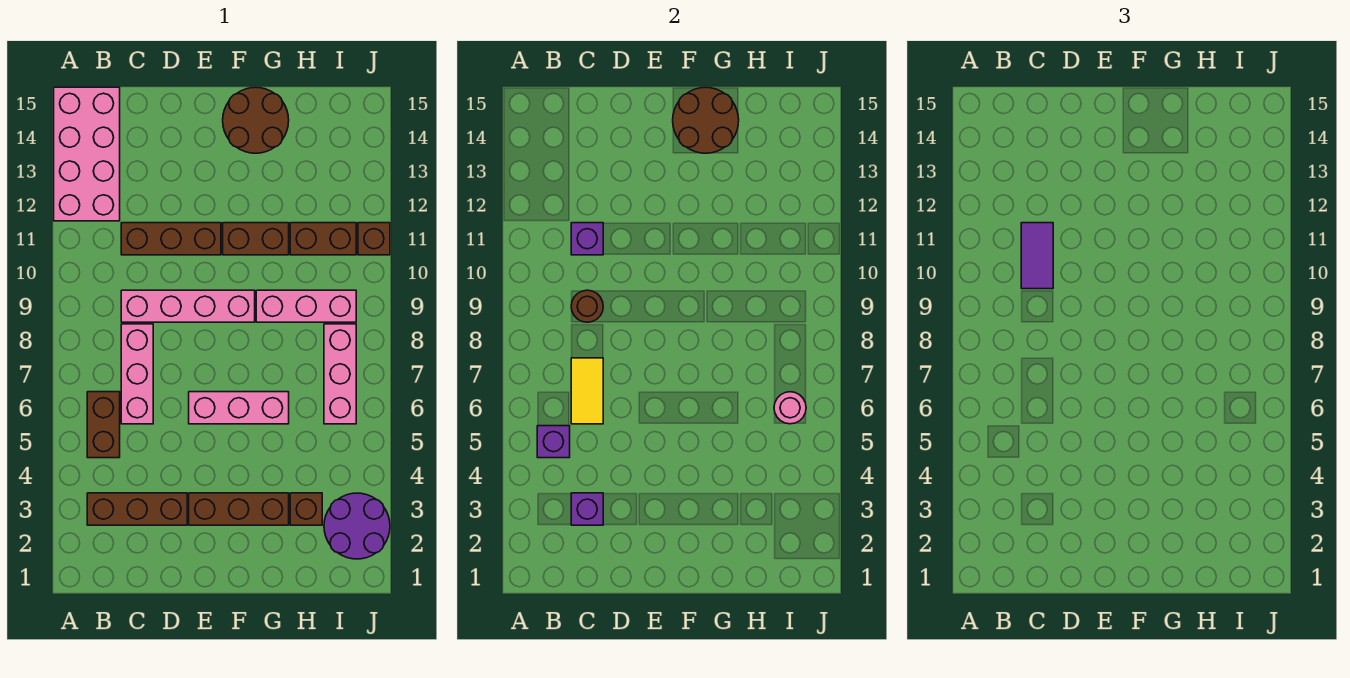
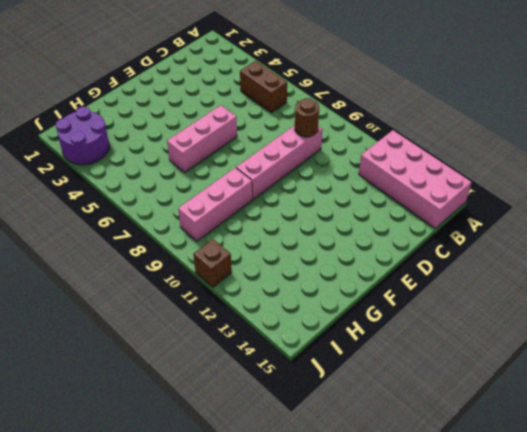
none -> brown brick B3:D3 level 1
none -> pink brick C6:C8 level 1
none -> brown brick C11:E11 level 1

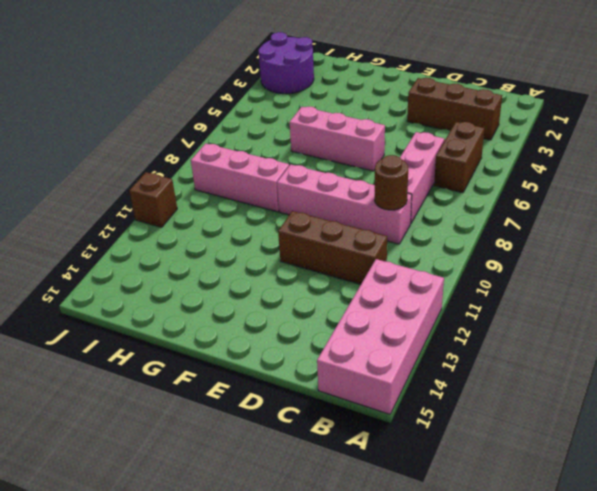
none -> brown brick E3:G3 level 1
none -> brown brick F11:G11 level 1
none -> brown round brick F14:G15 level 1

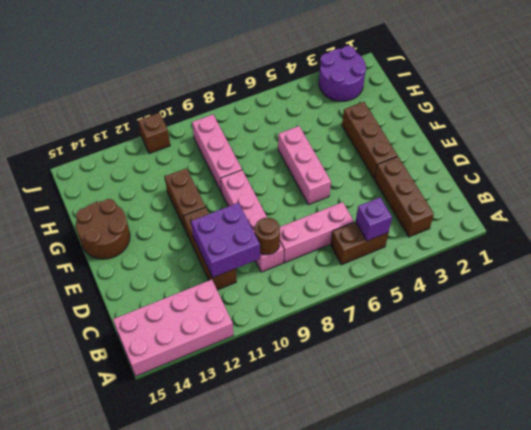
purple brick C10:D11 level 2 -> purple brick C11 level 2
none -> brown brick H3 level 1
none -> brown brick H11:I11 level 1
none -> pink brick I6:I8 level 1

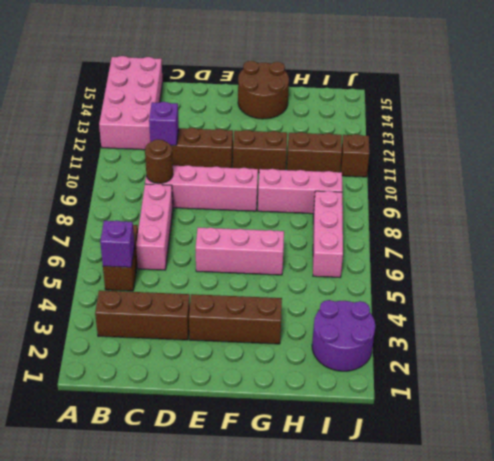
none -> brown brick H3 level 1
none -> purple brick C3 level 2
none -> yellow tile C6:C7 level 2

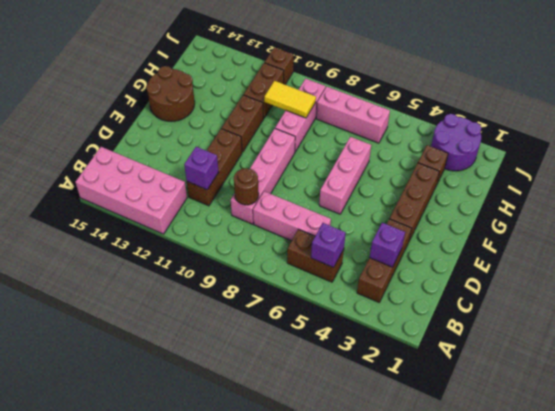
yellow tile H9:H10 level 2 -> yellow tile C6:C7 level 2
none -> brown round brick F14:G15 level 2
none -> pink round brick I6 level 2
none -> purple tile C10:C11 level 3

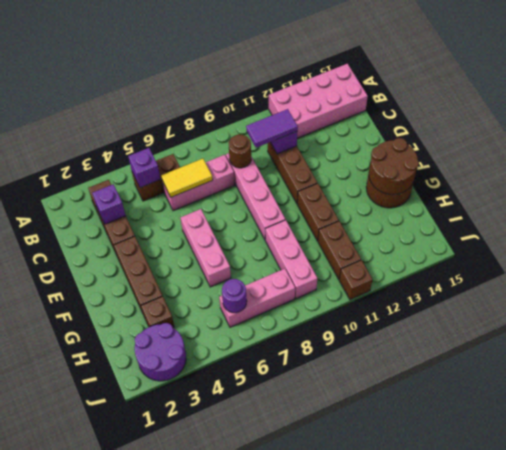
purple round brick I6 level 2 -> pink round brick I6 level 2

